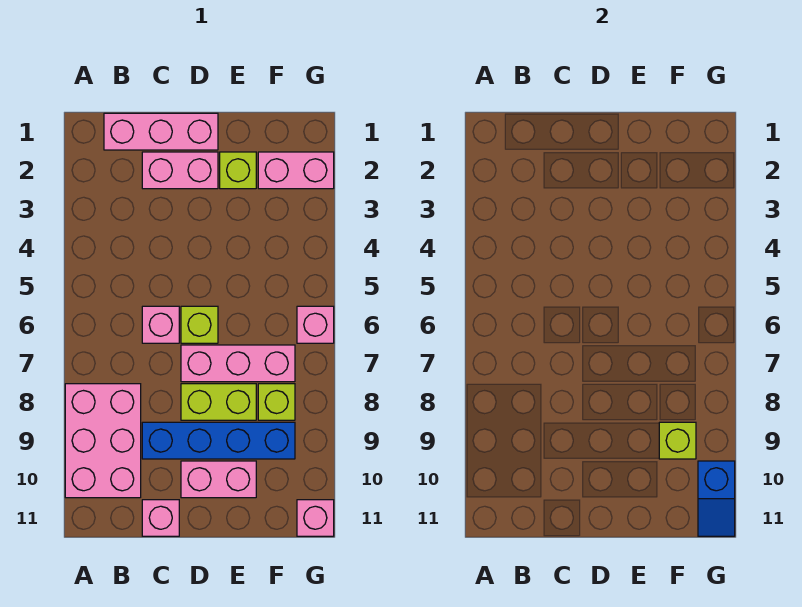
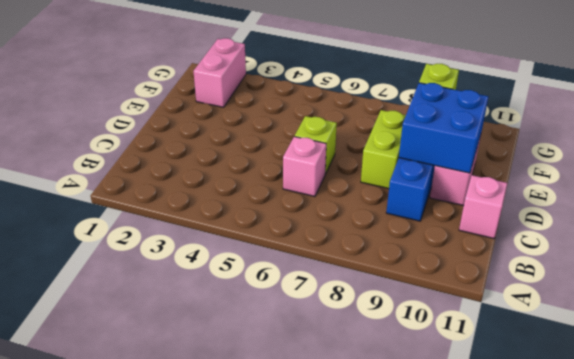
blue brick D9:E10 level 2 -> none
none -> pink brick A8:B10 level 1
none -> pink brick B1:D1 level 1
none -> pink brick C2:D2 level 1

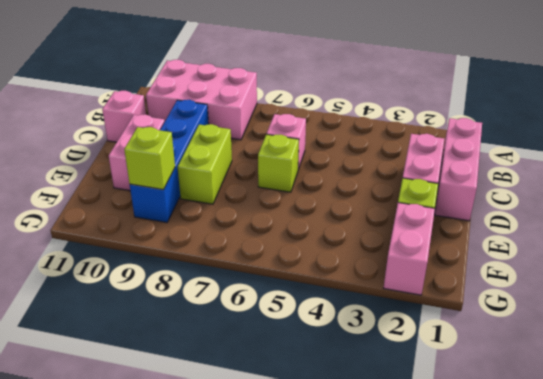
none -> pink brick D7:F7 level 1
none -> lime brick F8 level 1
none -> pink brick G6 level 1

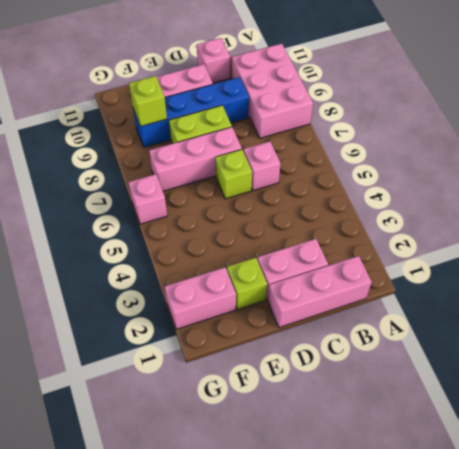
none -> lime brick F8 level 1
none -> pink brick G11 level 1
none -> blue slope G10:G11 level 2 top 10

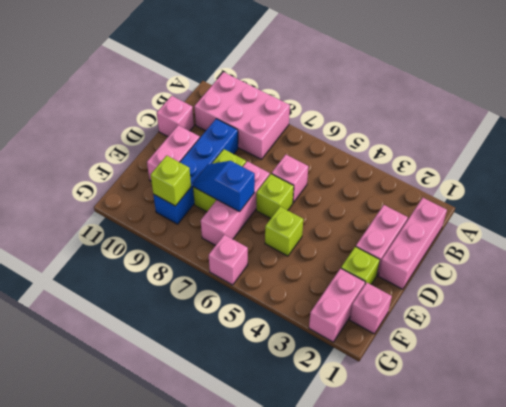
lime brick E5 level 1 -> lime brick F8 level 1
blue slope E7:E8 level 2 top 7 -> blue slope G10:G11 level 2 top 10
pink brick F1 level 1 -> pink brick G11 level 1

